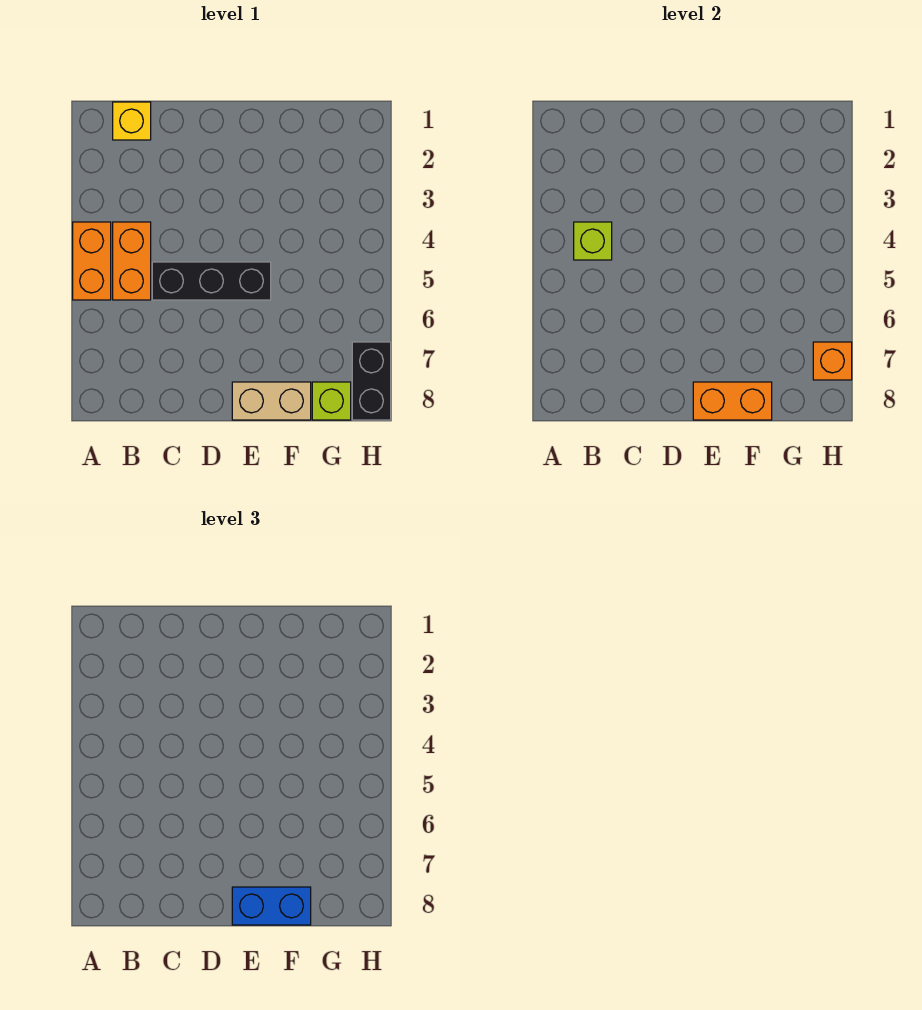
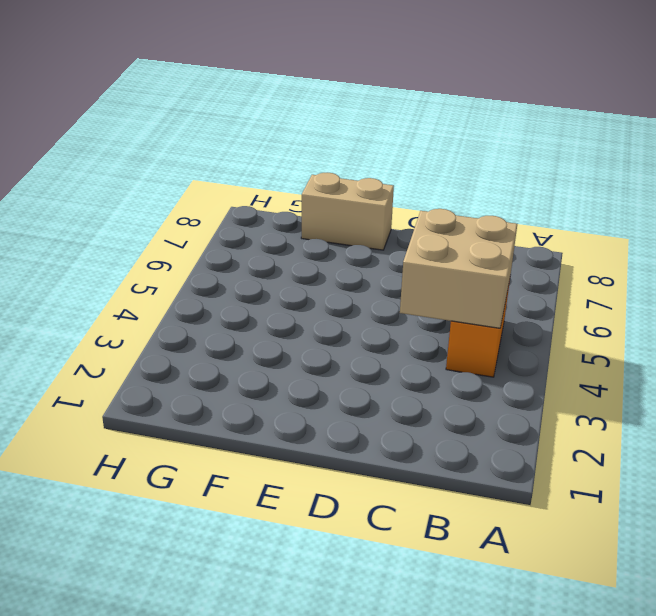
tan brick B4:C5 level 2 -> lime brick B4 level 2
none -> orange brick A4:A5 level 1
none -> yellow brick B1 level 1

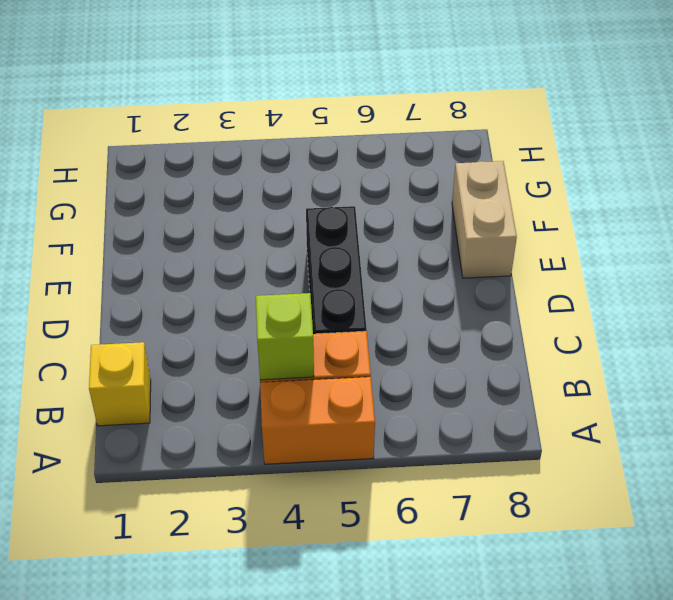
none -> lime brick G8 level 1
none -> black brick H7:H8 level 1

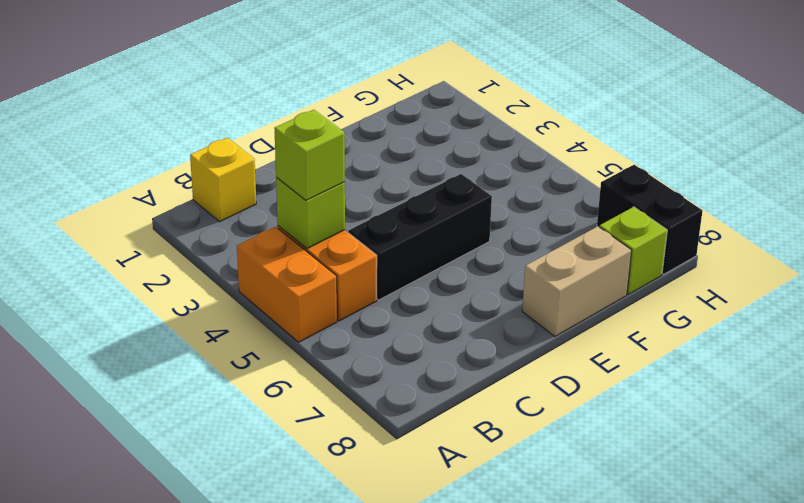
lime brick B4 level 3 -> none
none -> orange brick E8:F8 level 2
none -> orange brick H7 level 2

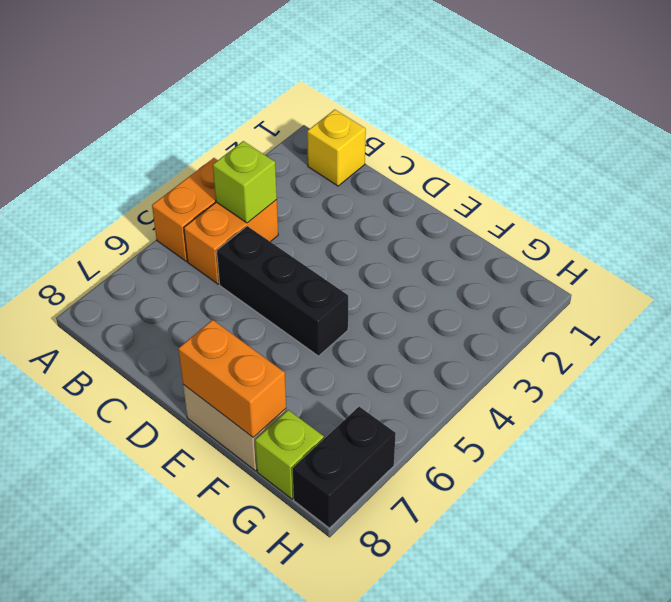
none -> orange brick H7 level 2
none -> blue brick E8:F8 level 3

